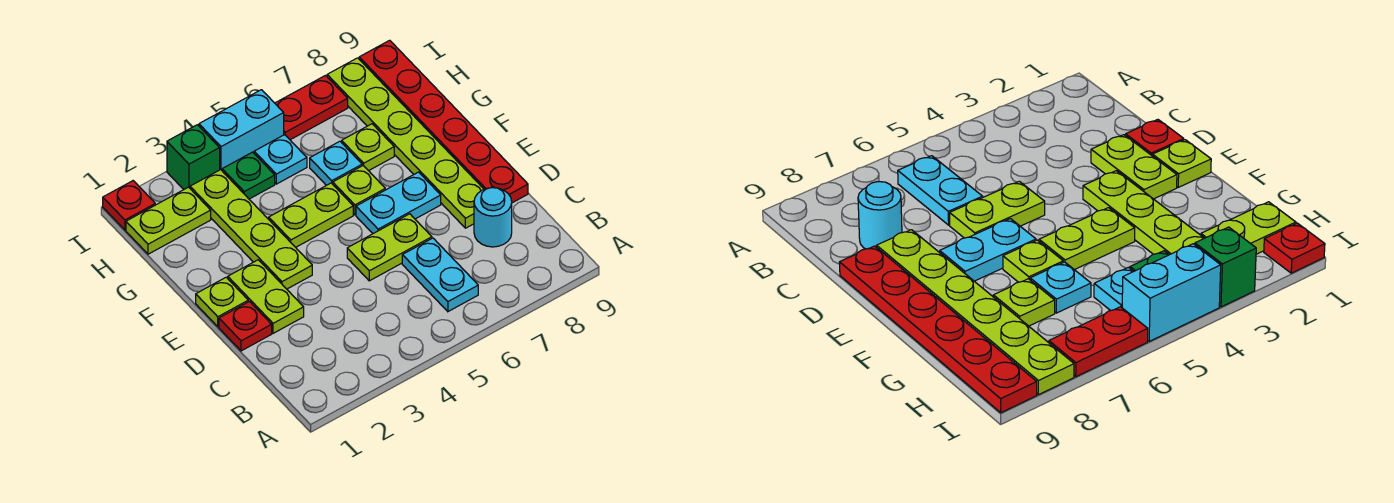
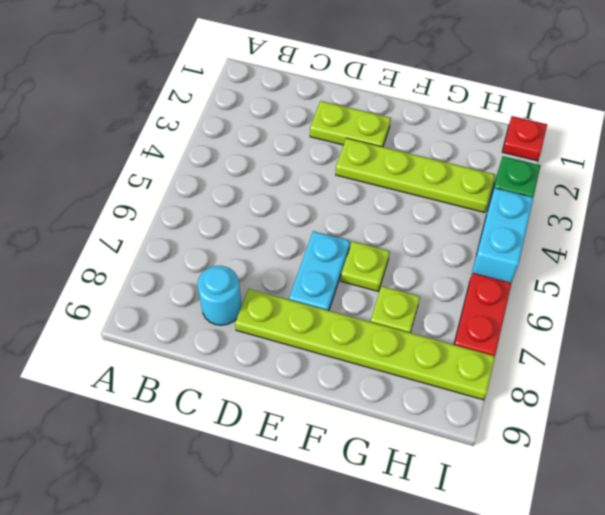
none -> cyan plate B6:C6 level 1
none -> red plate D1 level 1
none -> lime plate D5:D6 level 1

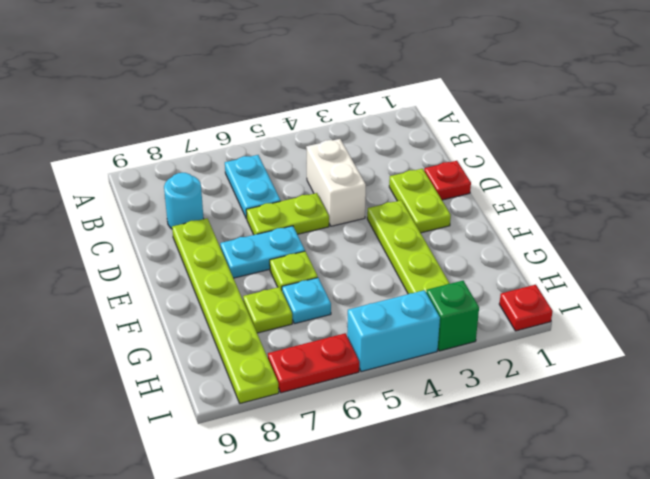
white brick C4:D4 level 1 -> none
none -> red plate D9:I9 level 1
none -> lime plate E1 level 1
none -> lime plate F4:F5 level 1

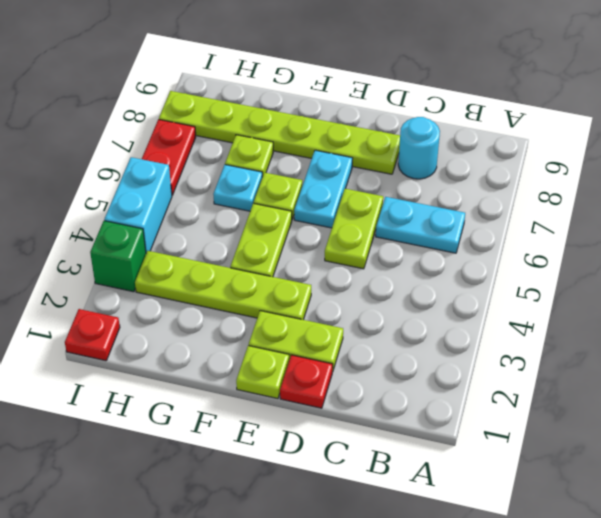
none -> red plate D9:I9 level 1
none -> lime plate H1:H2 level 1
none -> green plate H4 level 1

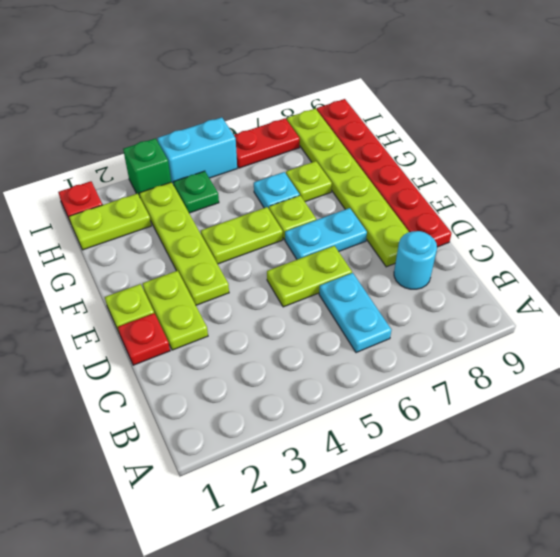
none -> cyan plate H5 level 1

